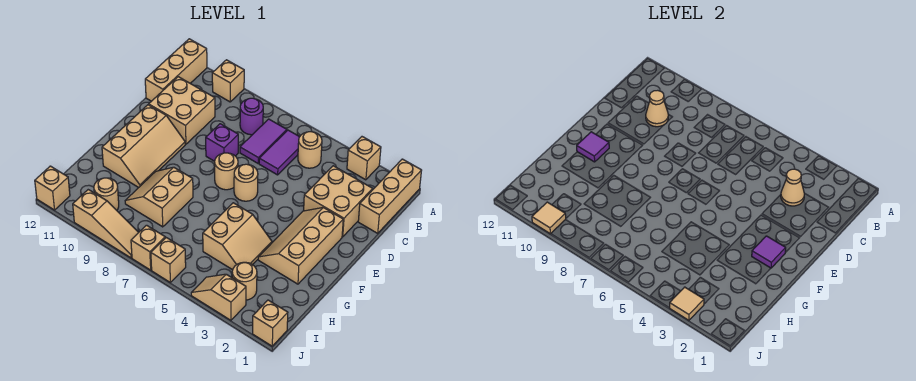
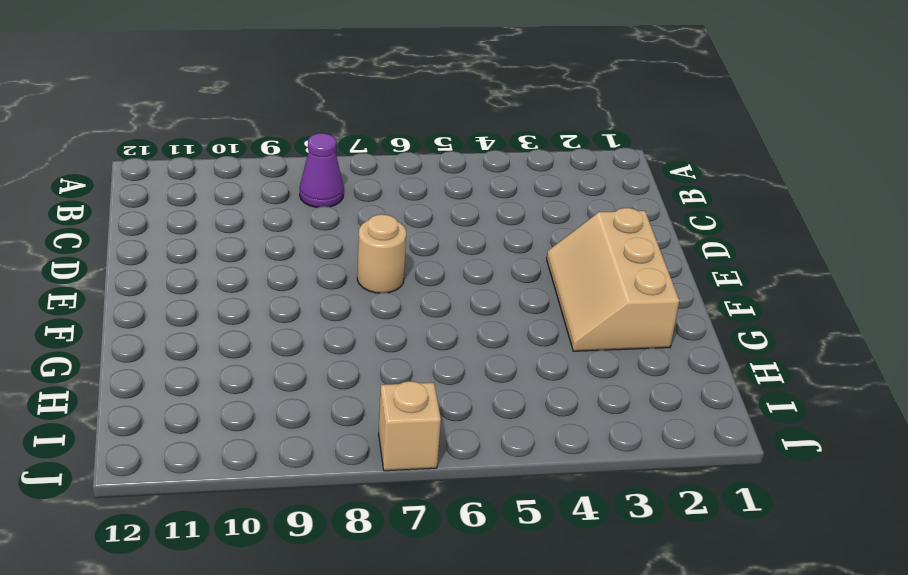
purple cone B8 level 1 -> purple round brick B8 level 1
none -> tan brick A1:C1 level 1
none -> tan brick A3 level 1
none -> tan brick A10 level 1
none -> tan brick A12:C12 level 1

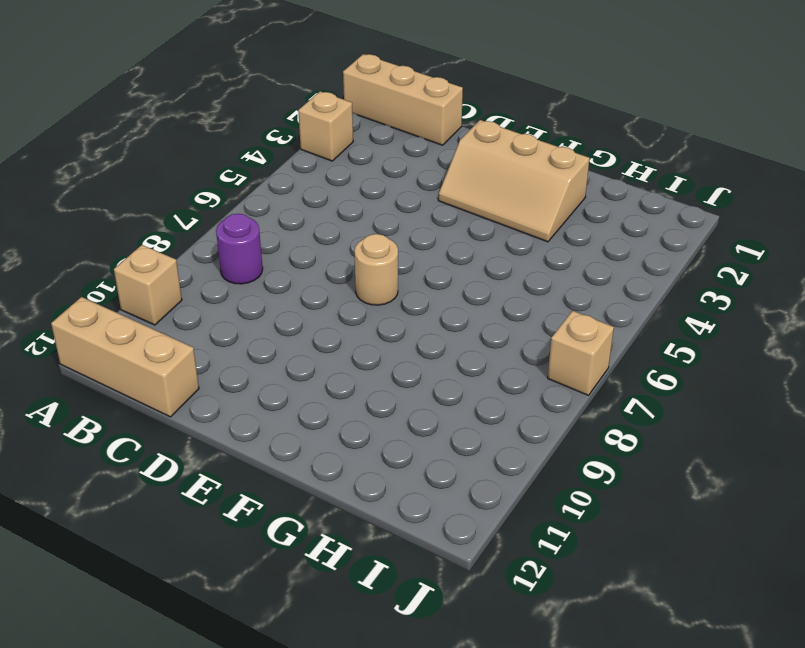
none -> tan round brick B5 level 1
none -> purple tile B6:C6 level 1
none -> purple tile B7:C7 level 1
none -> tan brick C2:D3 level 1

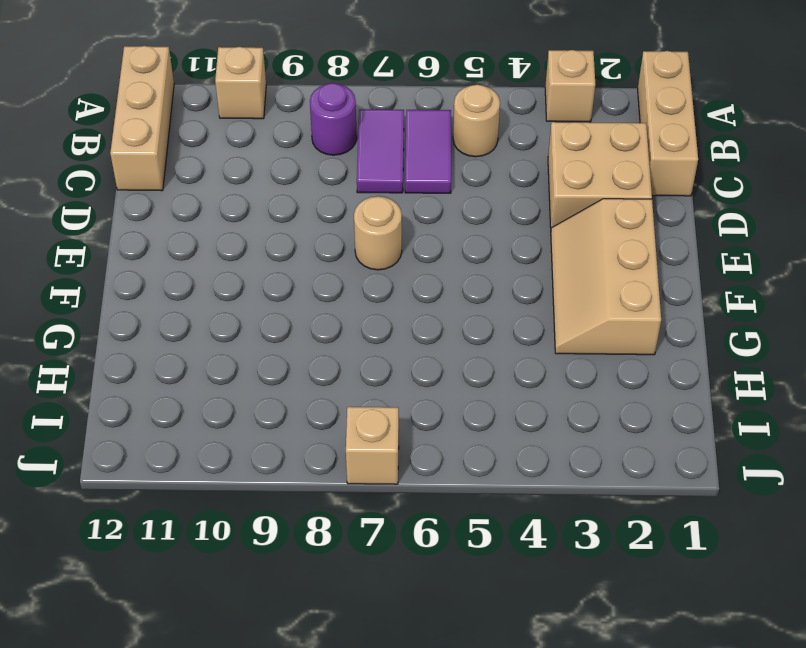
none -> tan brick C10:D11 level 1
none -> purple brick D8 level 1
none -> tan round brick E6 level 1
none -> tan slope E10:G11 level 1 top 11

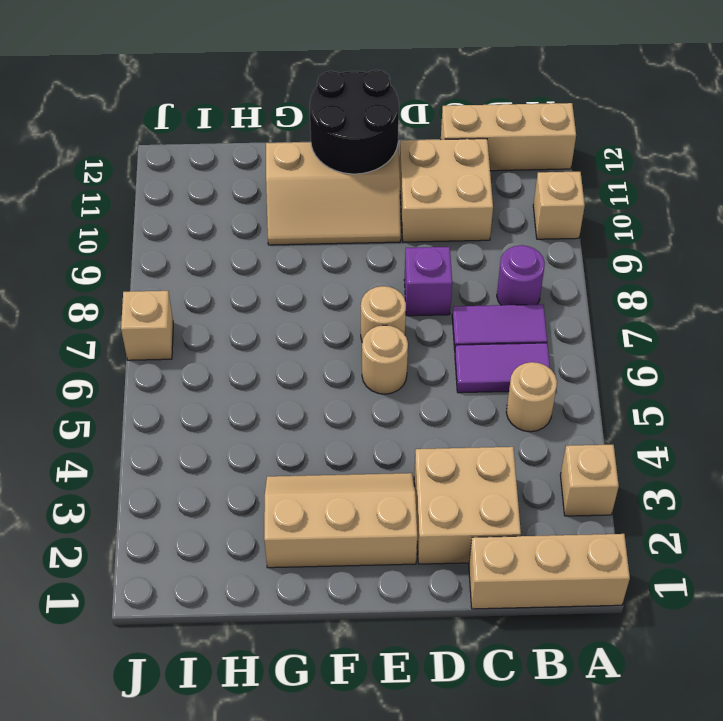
black round brick E11:F12 level 2 -> purple tile F11 level 2
none -> tan slope G4:H5 level 1 top 5
none -> tan slope G8:H9 level 1 top 8
none -> tan round brick I3 level 1
none -> tan round brick I10 level 1

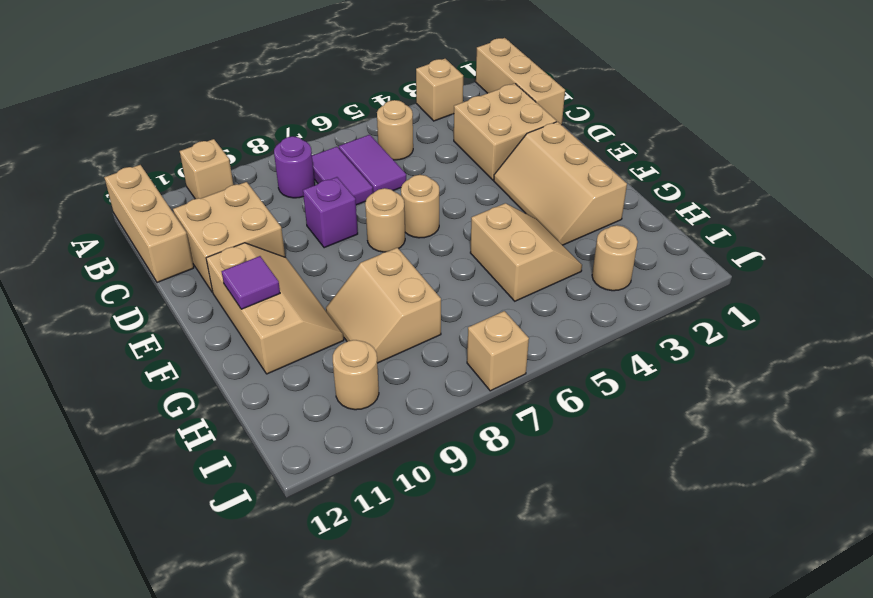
none -> tan brick J1 level 1
none -> tan slope J3:J4 level 1 top 3
none -> tan brick J6 level 1
none -> tan slope J8:J10 level 1 top 10

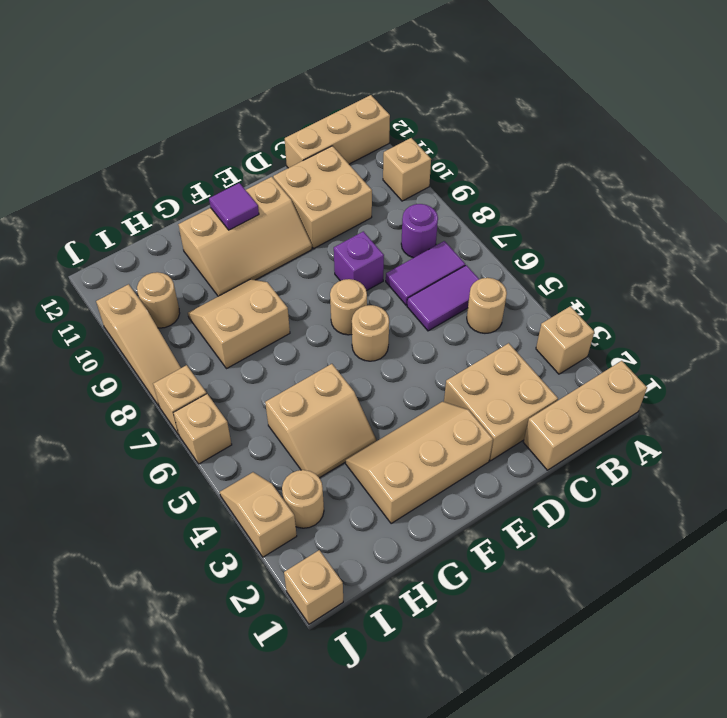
none -> tan brick J12 level 1
none -> tan cone C3 level 2
none -> tan cone C10 level 2
none -> purple tile F2 level 2

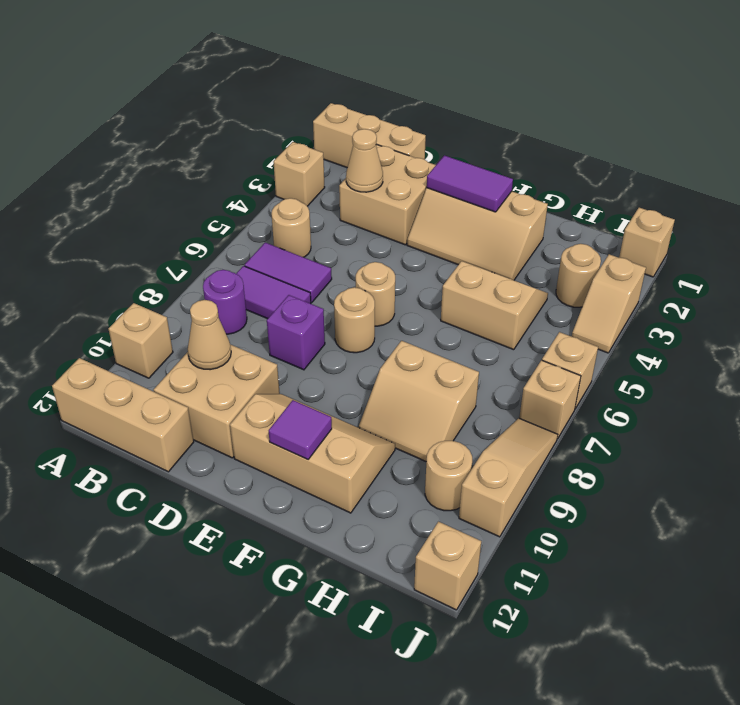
purple tile E2:F2 level 2 -> purple tile F2 level 2
none -> tan tile J3 level 2
none -> tan tile J10 level 2

